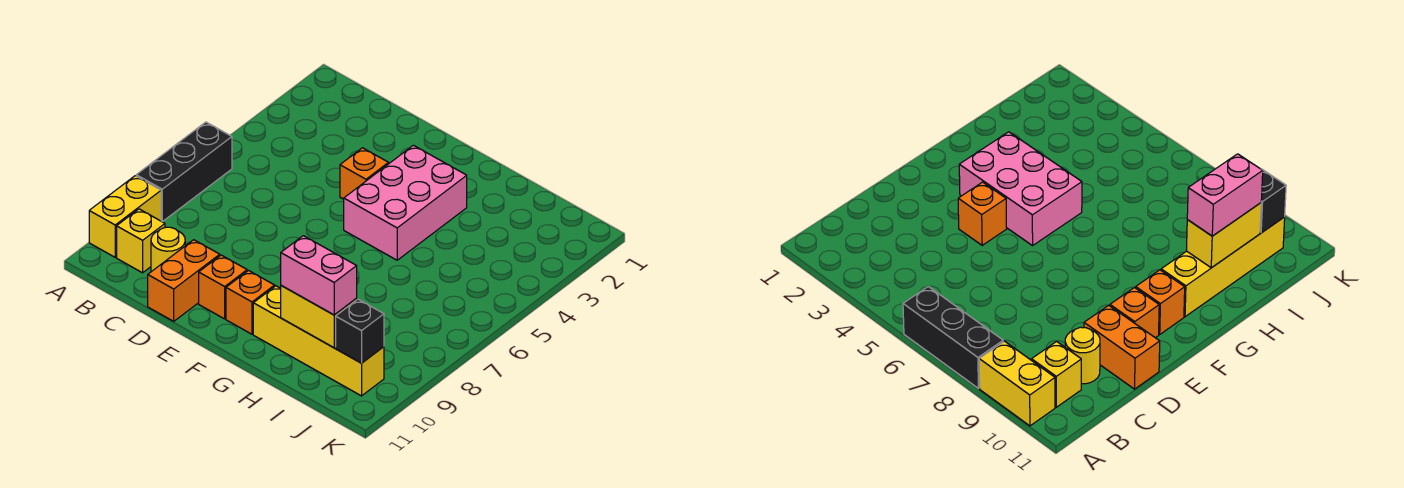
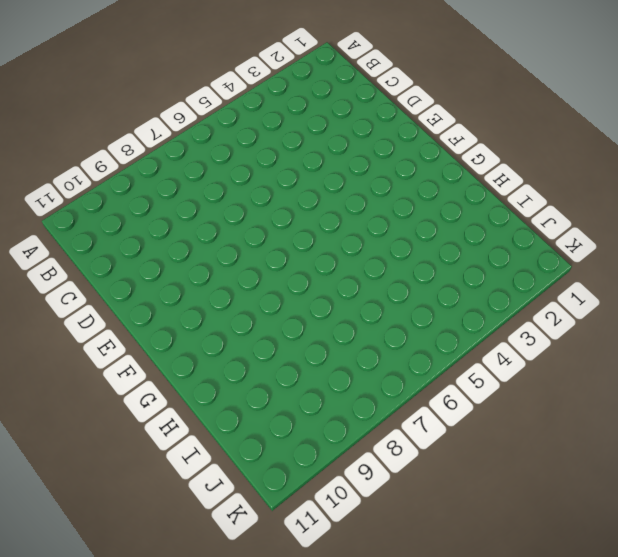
none -> black brick A6:A8 level 1
none -> yellow brick A9:A10 level 1
none -> yellow brick B10 level 1

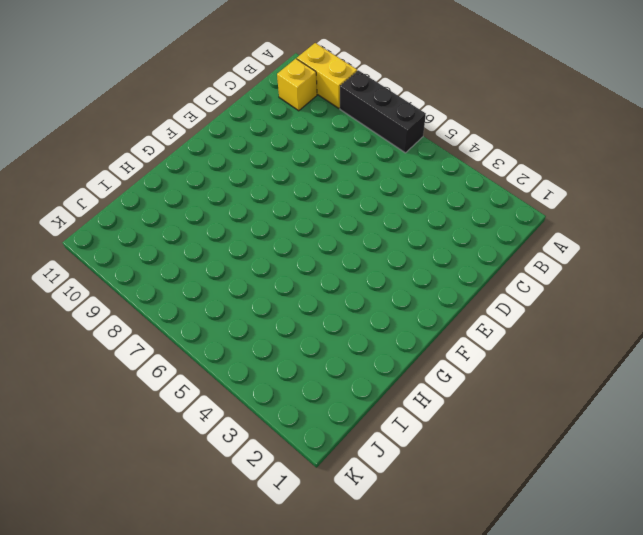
none -> yellow round brick C10 level 1
none -> orange brick D10:D11 level 1
none -> orange brick E4 level 1

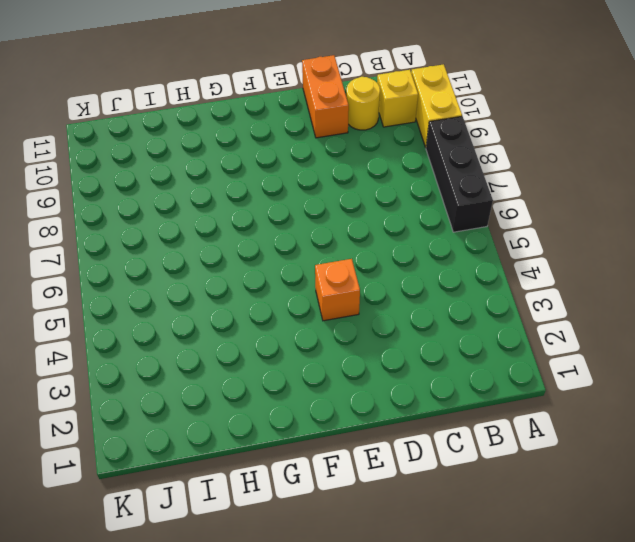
none -> orange brick E10 level 1
none -> pink brick F3:G5 level 1
none -> orange brick F10 level 1

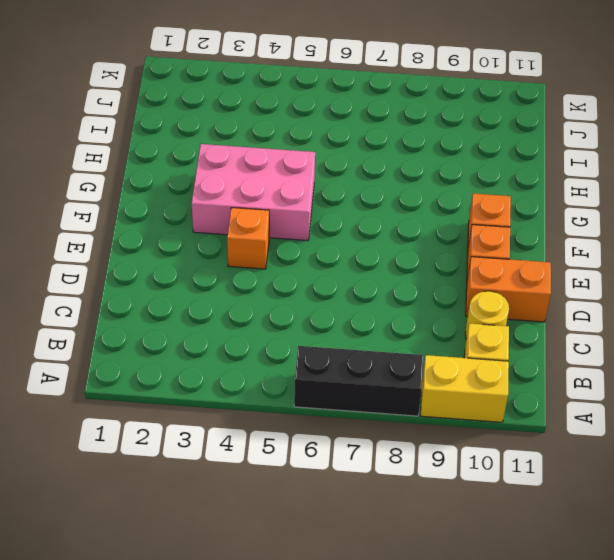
none -> yellow brick G10:J10 level 1
none -> yellow brick H10:I10 level 2
none -> black brick J10 level 2

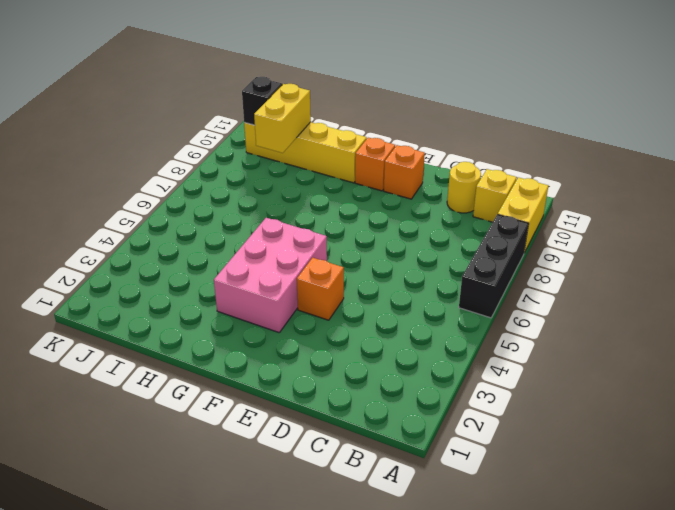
yellow brick I9:I10 level 2 -> yellow brick H10:I10 level 2
none -> orange brick D10:D11 level 1
none -> pink brick H10:I10 level 3

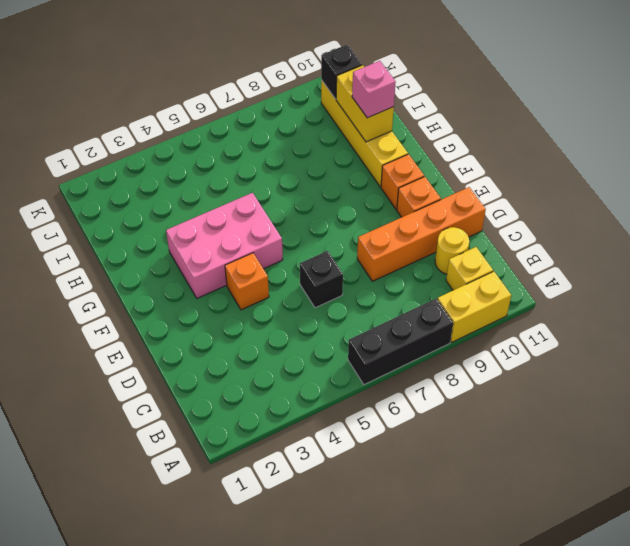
black brick D6 level 1 -> none
orange brick D8:D11 level 1 -> orange brick D10:D11 level 1
pink brick H10 level 3 -> pink brick H10:I10 level 3

